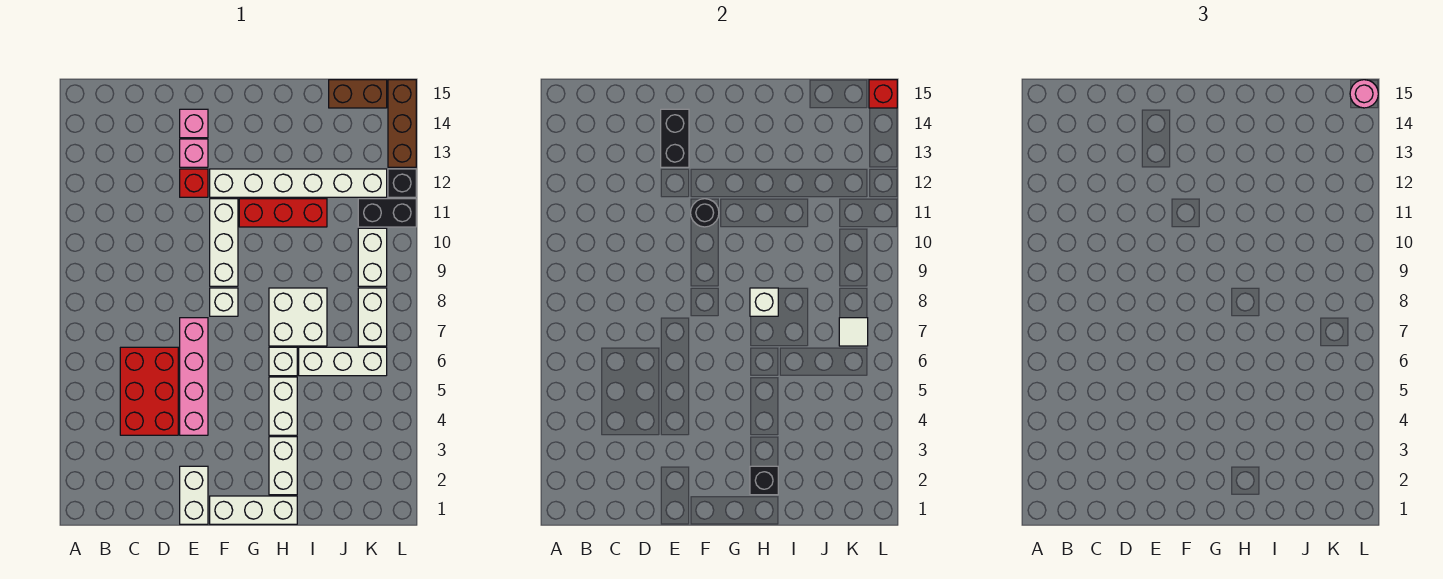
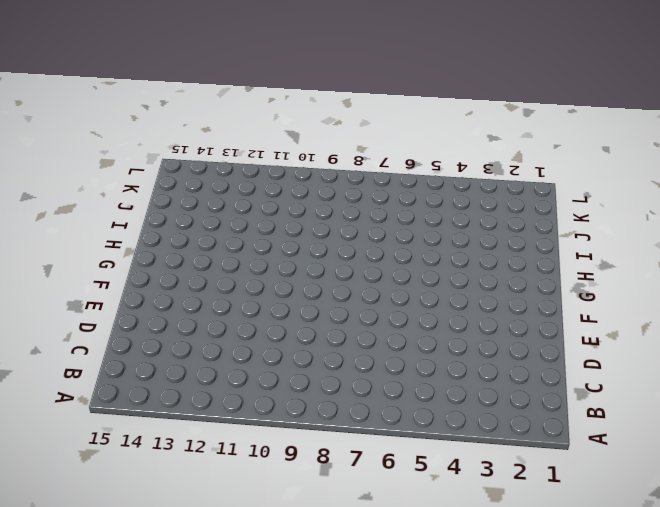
none -> red brick C4:D6 level 1
none -> white brick E1:E2 level 1
none -> pink brick E4:E7 level 1

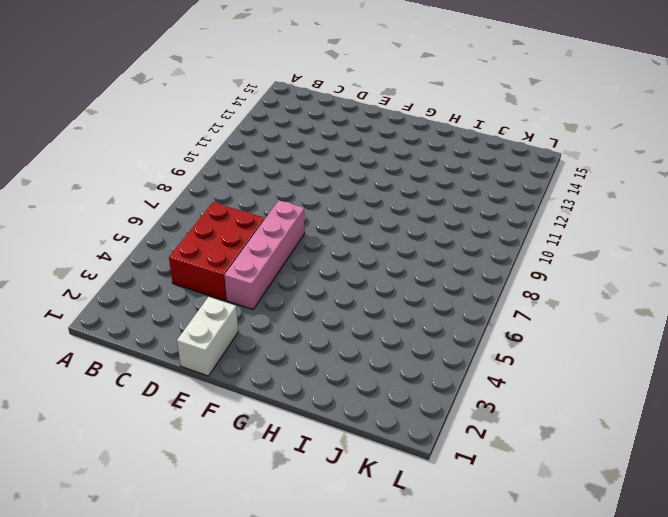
none -> red brick E12 level 1
none -> pink brick E13 level 1
none -> pink brick E14 level 1

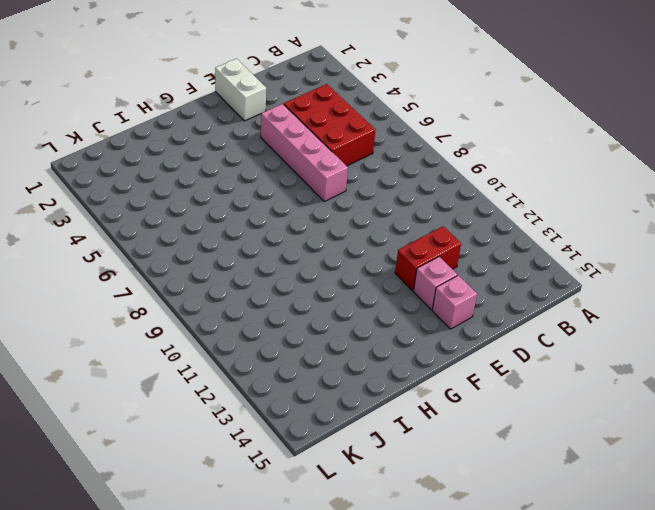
red brick D12:E12 level 1 -> red brick E12 level 1
none -> white brick F1:H1 level 1
none -> white brick F8 level 1
none -> white brick F9:F11 level 1

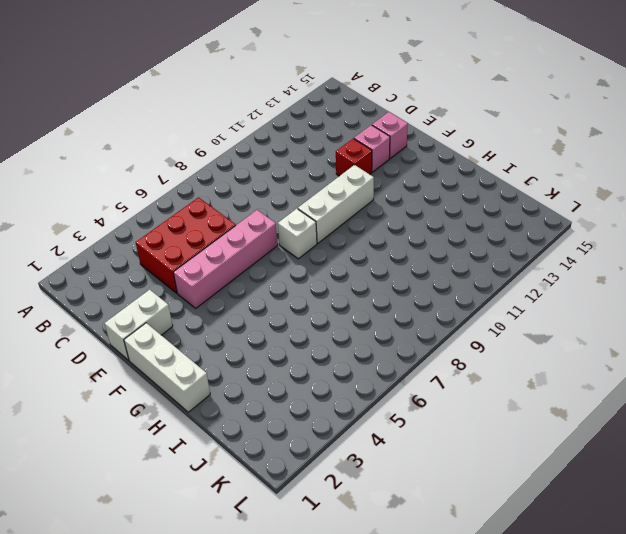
none -> white brick F12:K12 level 1
none -> red brick G11:I11 level 1
none -> white brick H2:H3 level 1

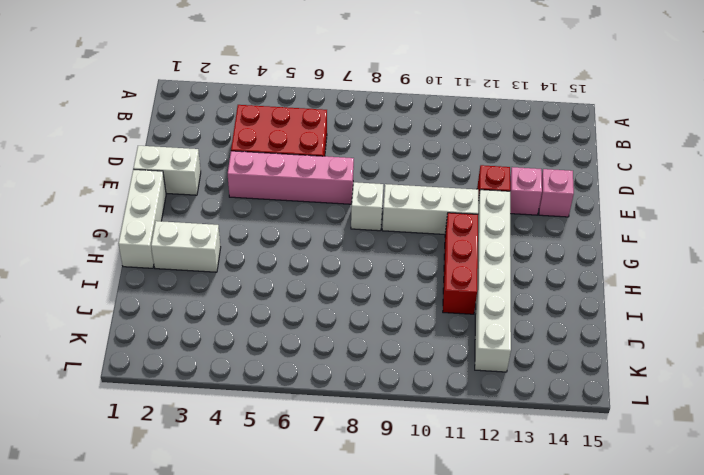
none -> white brick H4:H5 level 1
none -> white brick H6 level 1
none -> white brick H7:I8 level 1

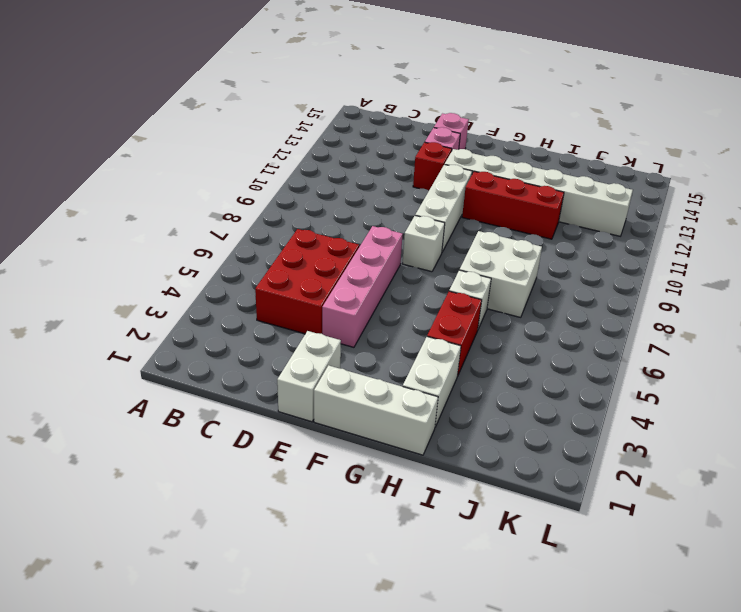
red brick H4:H5 level 1 -> white brick H4:H5 level 1
none -> white brick I6:K6 level 1
none -> brown brick J15:K15 level 1
none -> white brick K7:K8 level 1

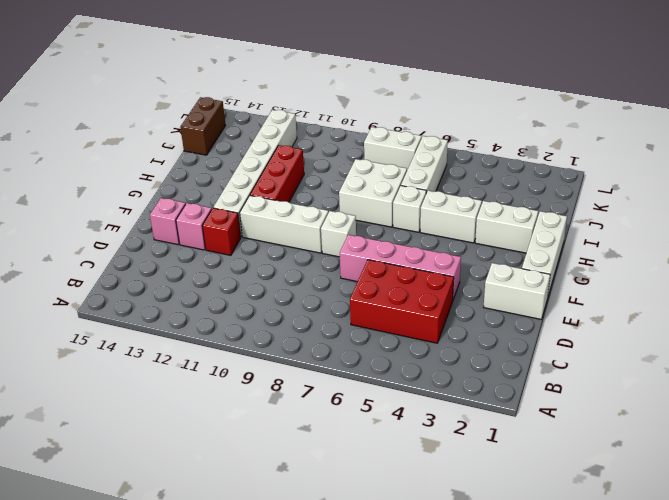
none -> white brick K9:K10 level 1
none -> black brick K11:L11 level 1
none -> black brick L12 level 1

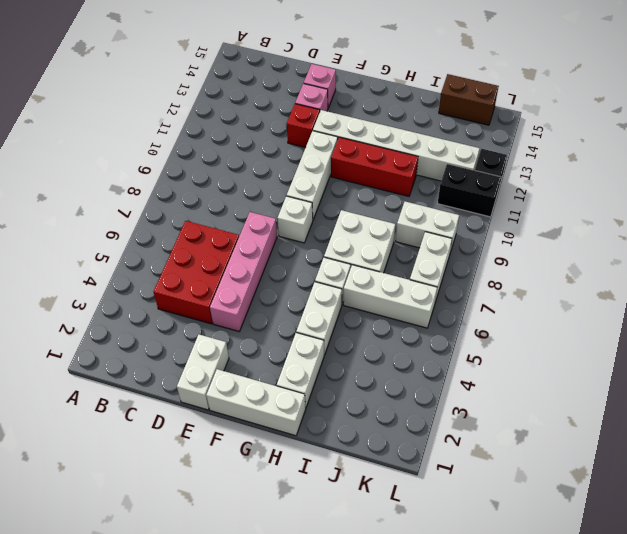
white brick J9:K9 level 1 -> white brick K9:K10 level 1
none -> brown brick L13:L15 level 1
none -> black brick E13:E14 level 2
none -> black round brick F11 level 2

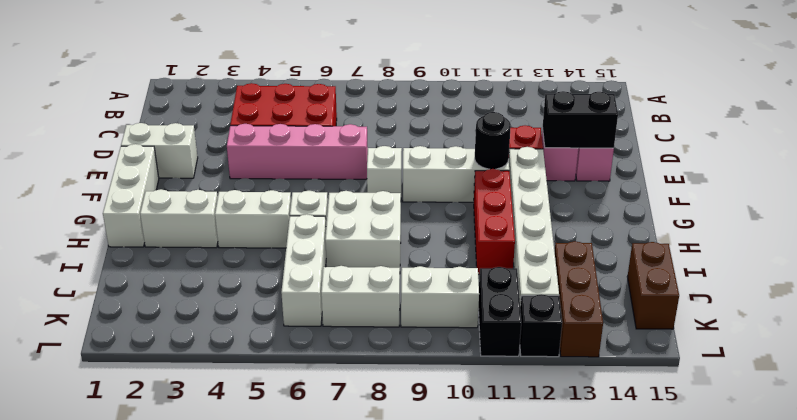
brown brick J13:L13 level 1 -> brown brick L13:L15 level 1
none -> black brick H2 level 2
none -> white brick H8 level 2
none -> white tile K7 level 2

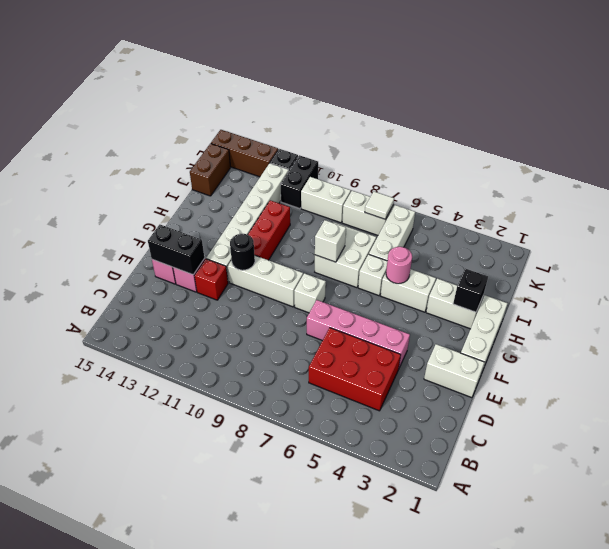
pink round brick H5 level 2 -> pink round brick L15 level 3
none -> red brick L15 level 2

